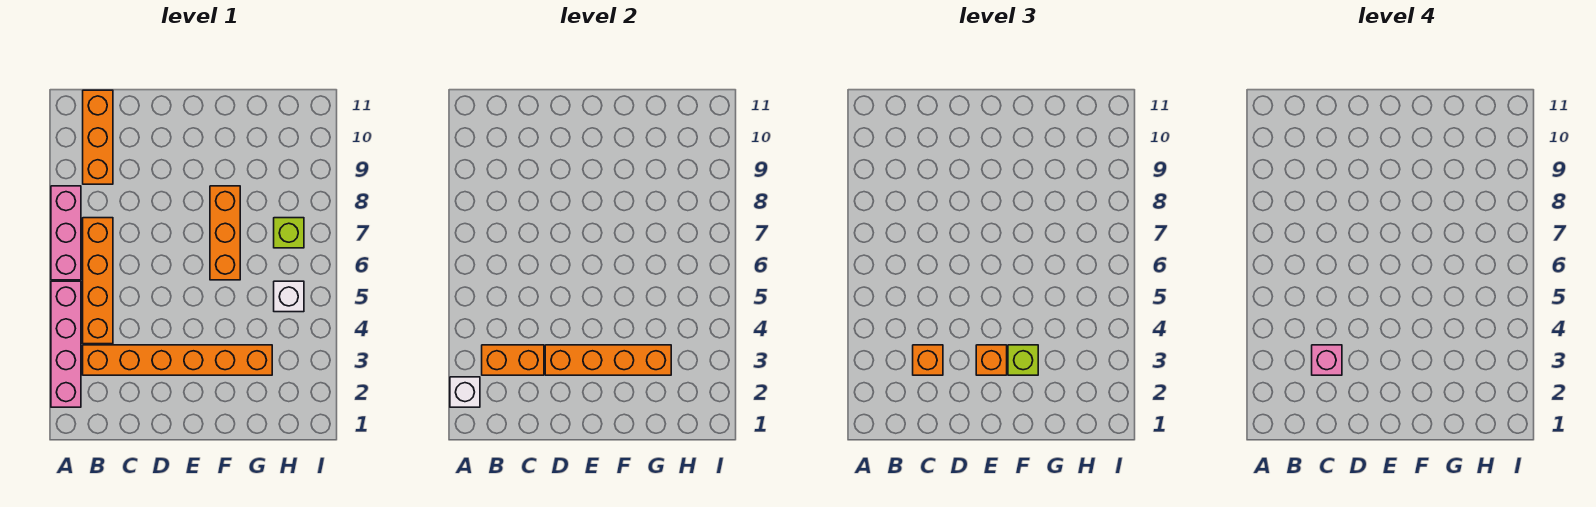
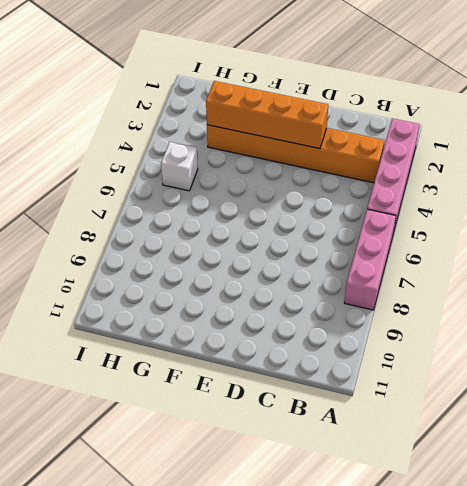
none -> orange brick B4:B7 level 1
none -> orange brick B9:B11 level 1
none -> orange brick F6:F8 level 1

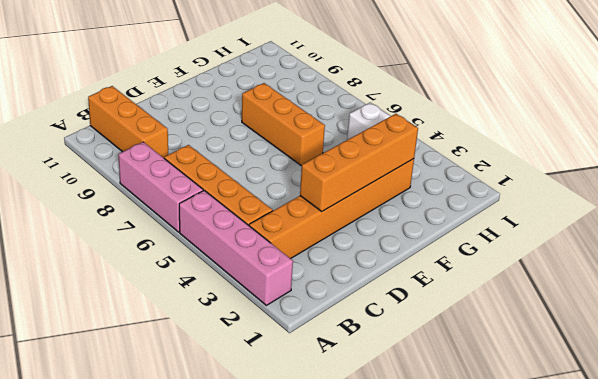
none -> lime brick H7 level 1
none -> white brick A2 level 2
none -> orange brick B3:C3 level 2

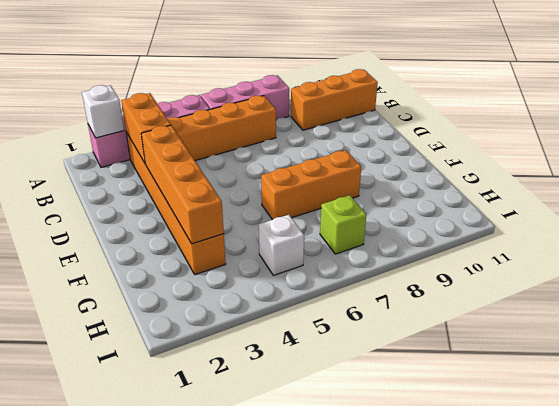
none -> orange brick C3 level 3
none -> orange brick E3 level 3
none -> lime brick F3 level 3

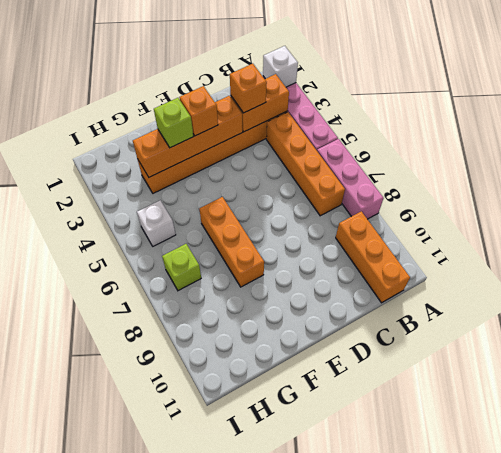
none -> pink brick C3 level 4

